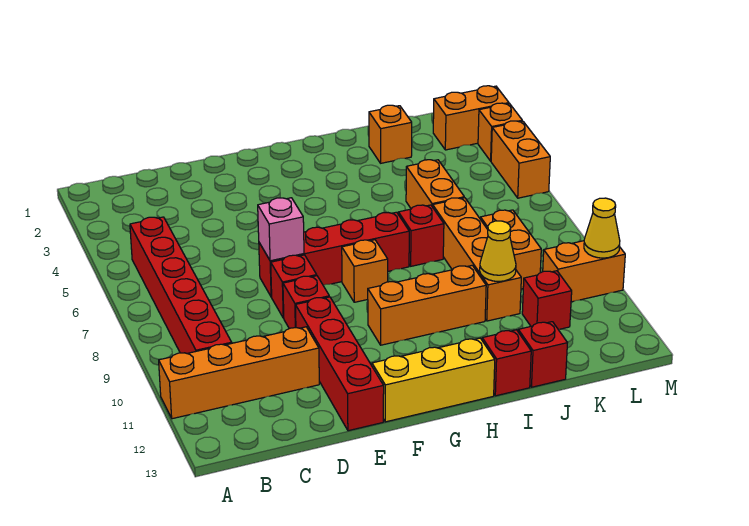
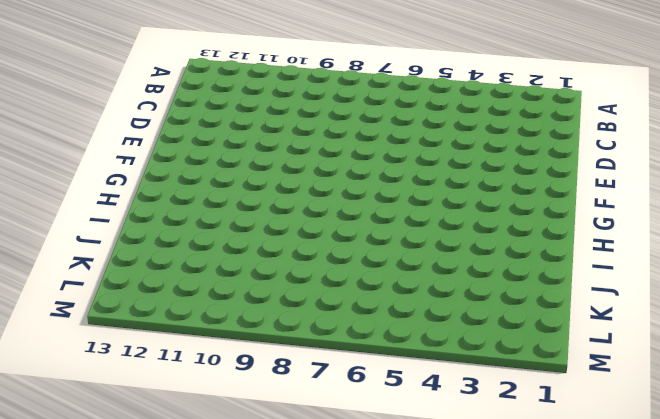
none -> orange brick A11:D11 level 1
none -> red brick B5:B10 level 1
none -> red brick E7:H7 level 1

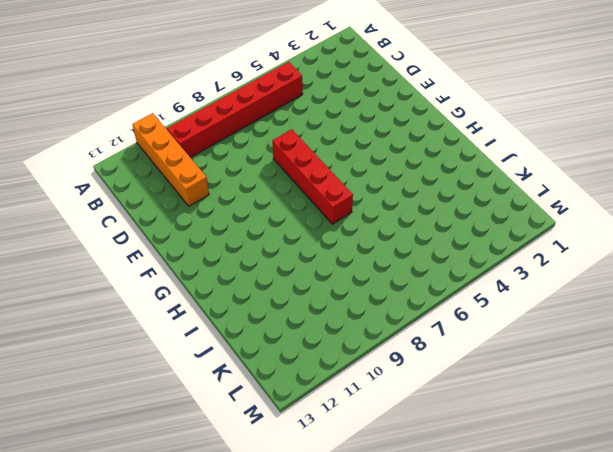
none -> red brick E8 level 1
none -> red brick E9 level 1
none -> red brick E10:E13 level 1

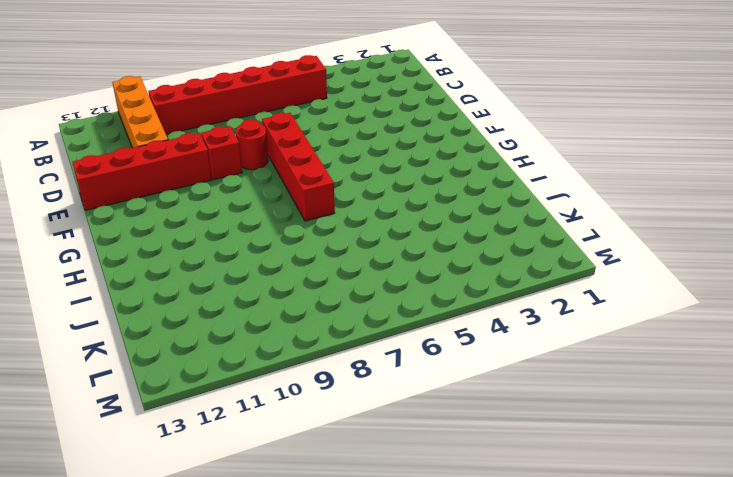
red round brick E8 level 1 -> red brick E8 level 1
none -> yellow brick F13:H13 level 1
none -> orange brick G8 level 1
none -> orange brick G10:I10 level 1

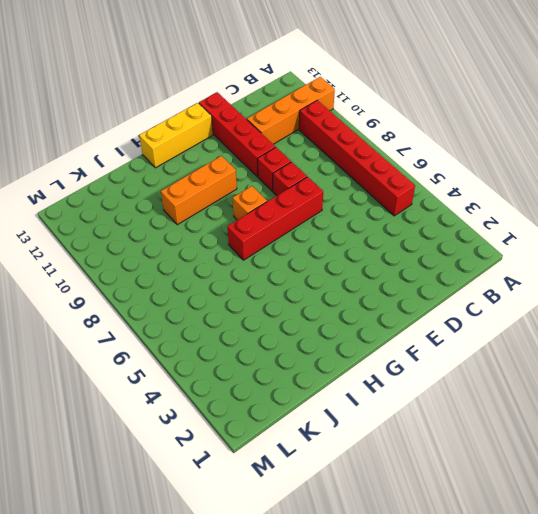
none -> red brick I7 level 1
none -> red brick I13 level 1
none -> orange brick J2 level 1

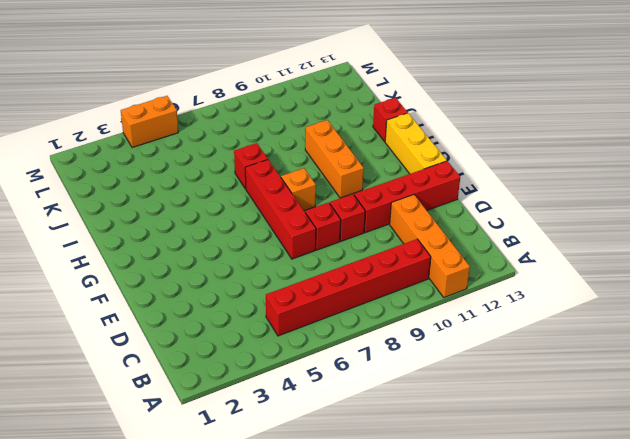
none -> orange brick J2 level 1
none -> orange brick J5:J6 level 1
none -> orange brick J7:J10 level 1

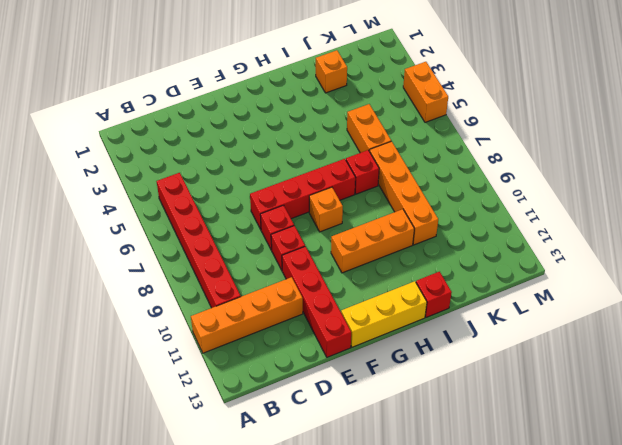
none -> red brick J13 level 1
none -> orange brick K8:K9 level 1
none -> red brick K11 level 1

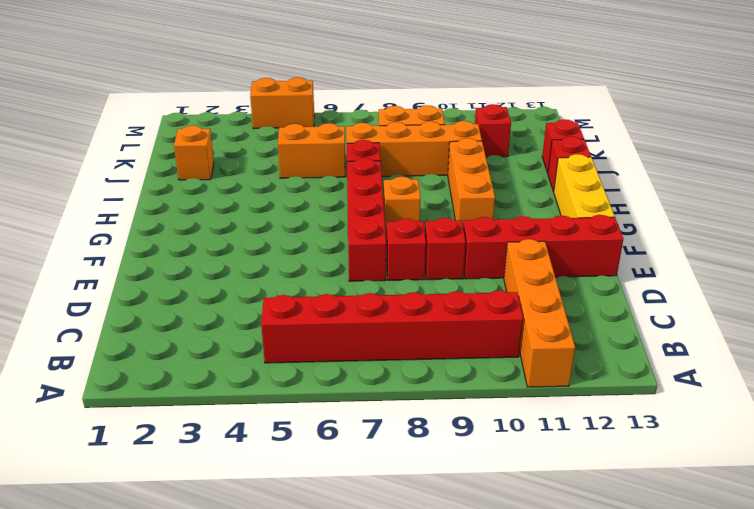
none -> orange brick L2:M2 level 1
none -> orange brick L10:M10 level 1
none -> orange brick M3 level 1

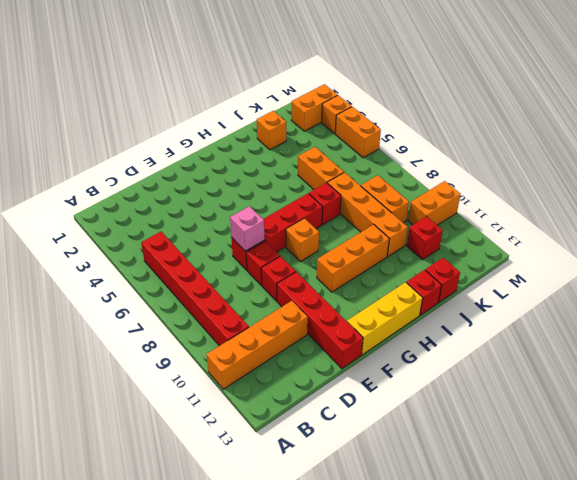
none -> yellow cone J10 level 2
none -> yellow cone M10 level 2

